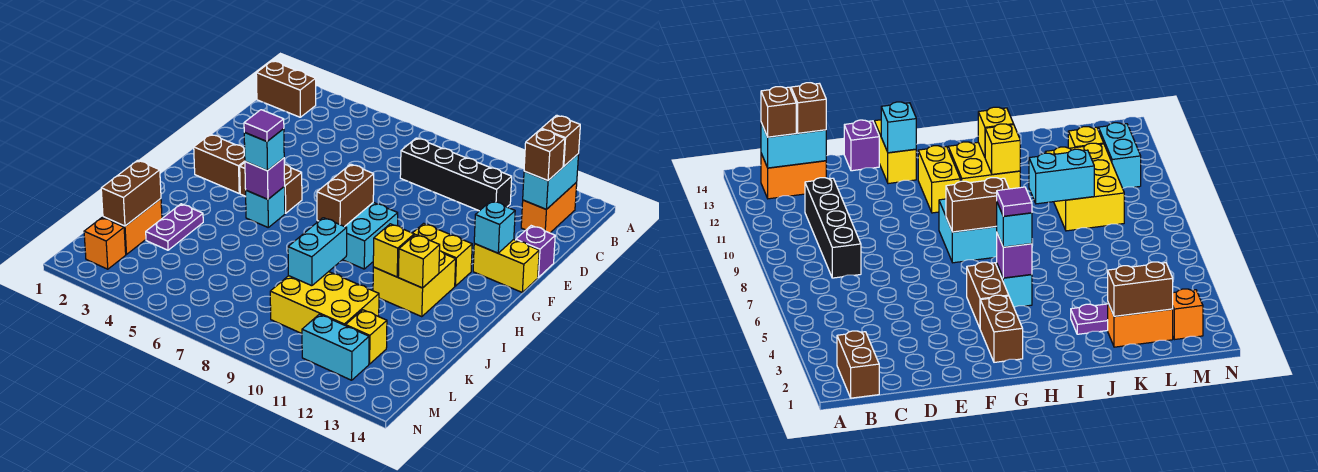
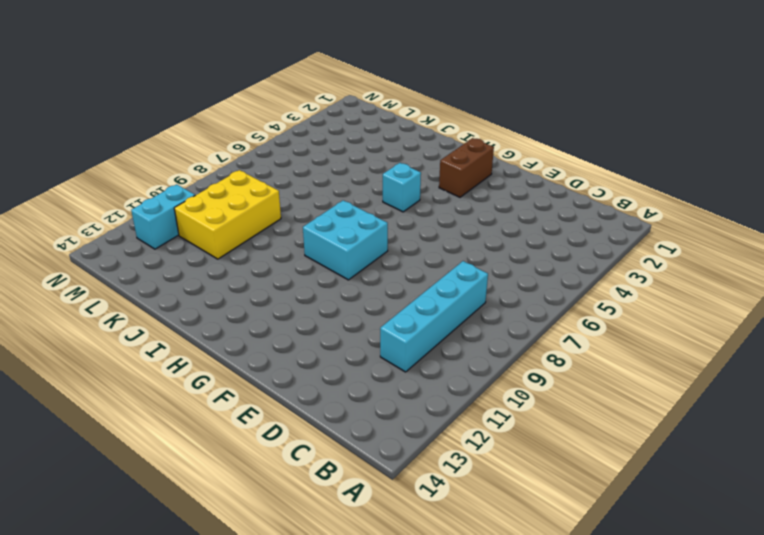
cyan brick C8:C11 level 1 -> black brick C8:C11 level 1
none -> brown brick B1:B2 level 1
none -> orange brick B13:C13 level 1
none -> purple brick E14 level 1

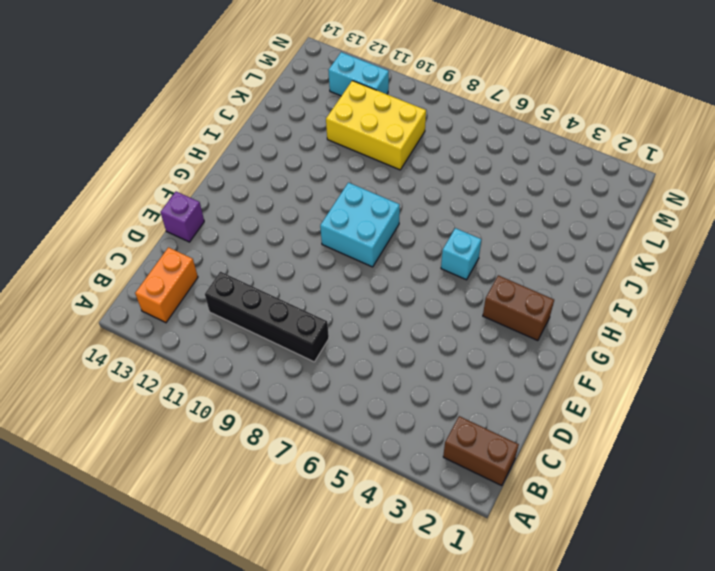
none -> yellow brick F13:F14 level 1
none -> brown brick G4:G5 level 1
none -> yellow brick G11:G12 level 1

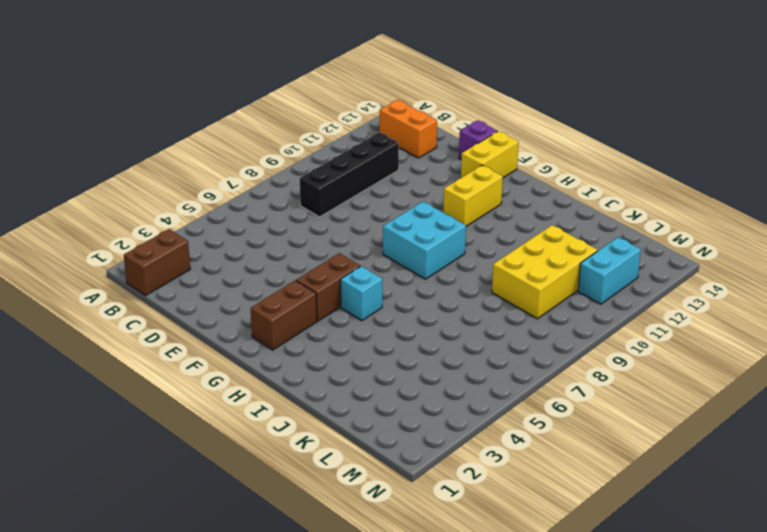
none -> yellow brick H11:I12 level 1
none -> purple plate J3:K3 level 1
none -> orange brick K2:L2 level 1

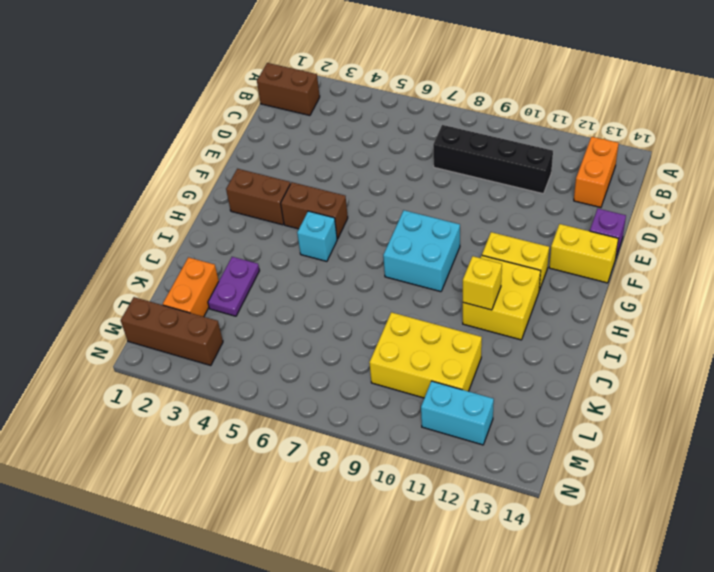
brown brick M1:M3 level 1 -> orange brick M2 level 1
none -> yellow brick L12 level 1
none -> cyan brick B13:C13 level 2
none -> cyan brick F13 level 2

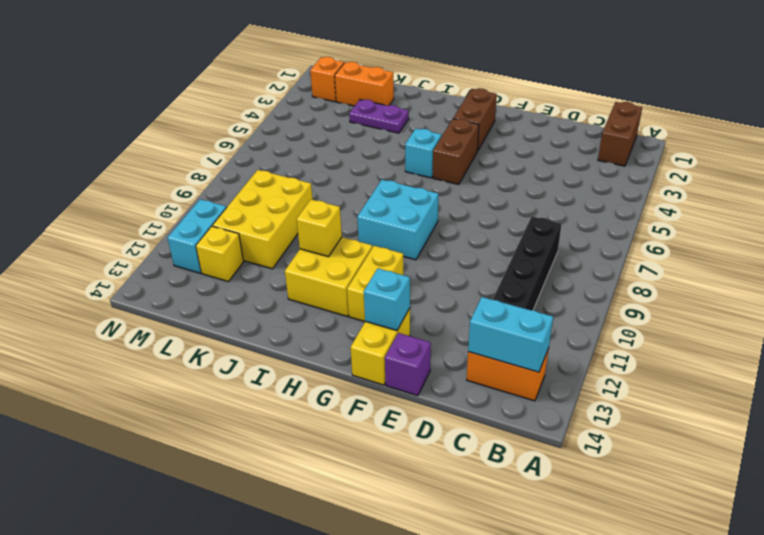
none -> brown brick G8:H8 level 2
none -> purple brick H5 level 2
none -> yellow brick I12 level 2

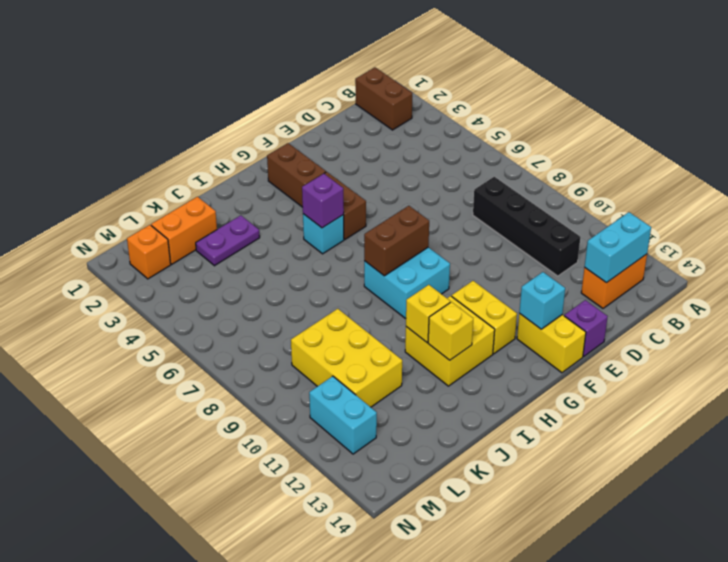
none -> yellow brick L12 level 1
none -> cyan brick J9:K9 level 2
none -> brown brick K2:L2 level 2

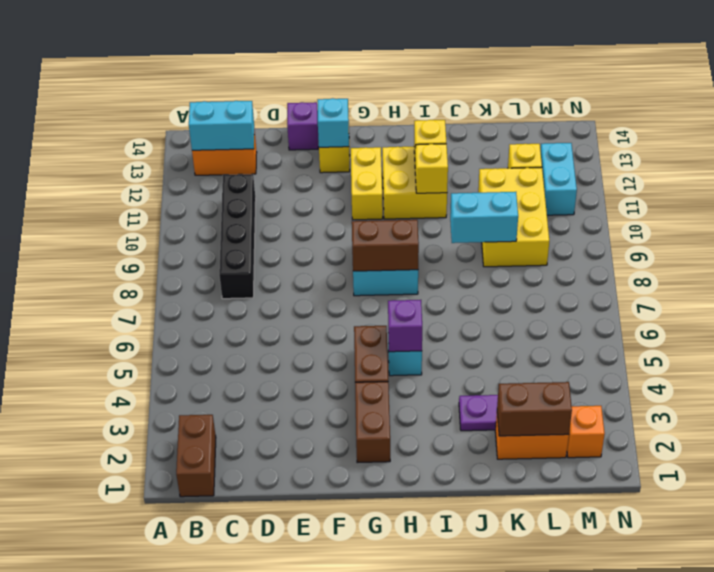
none -> brown brick B13 level 3
none -> brown brick C13 level 3
none -> cyan brick H5 level 3

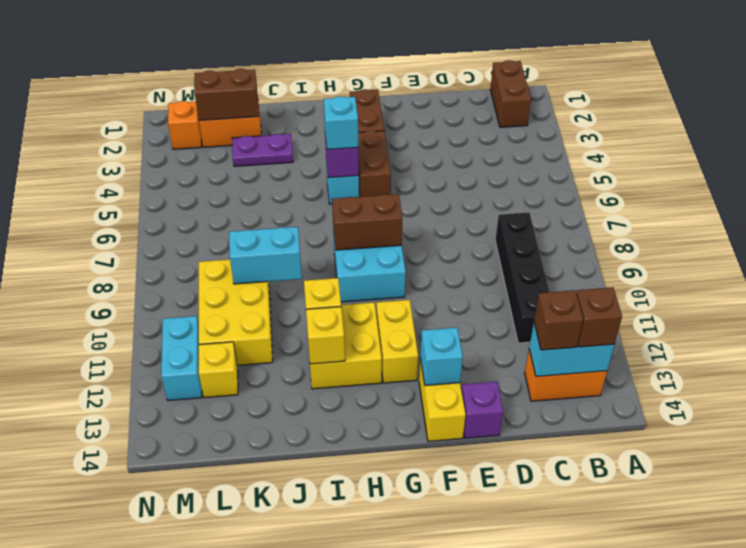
none -> purple tile H5 level 4

